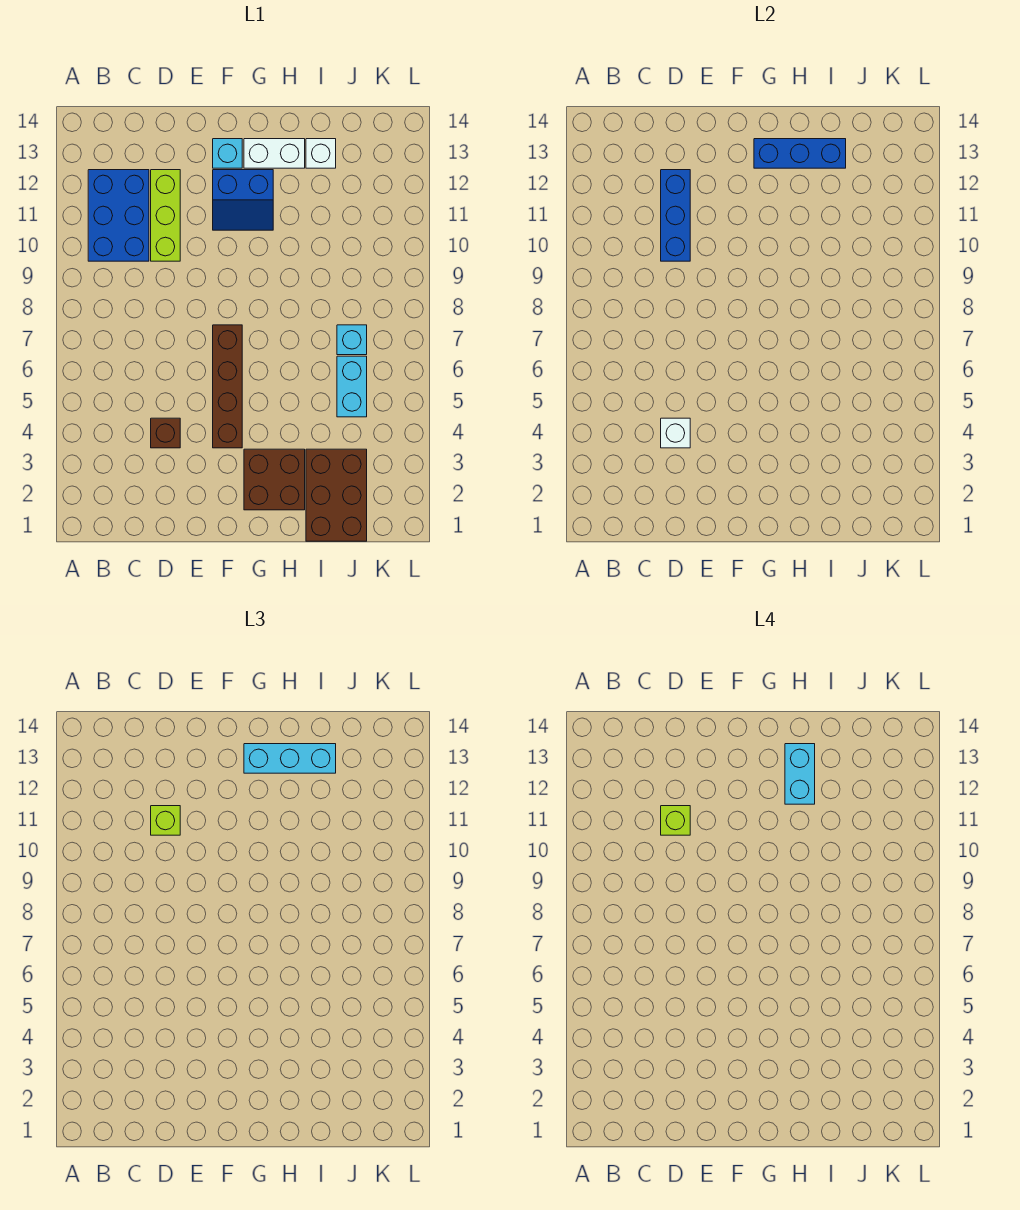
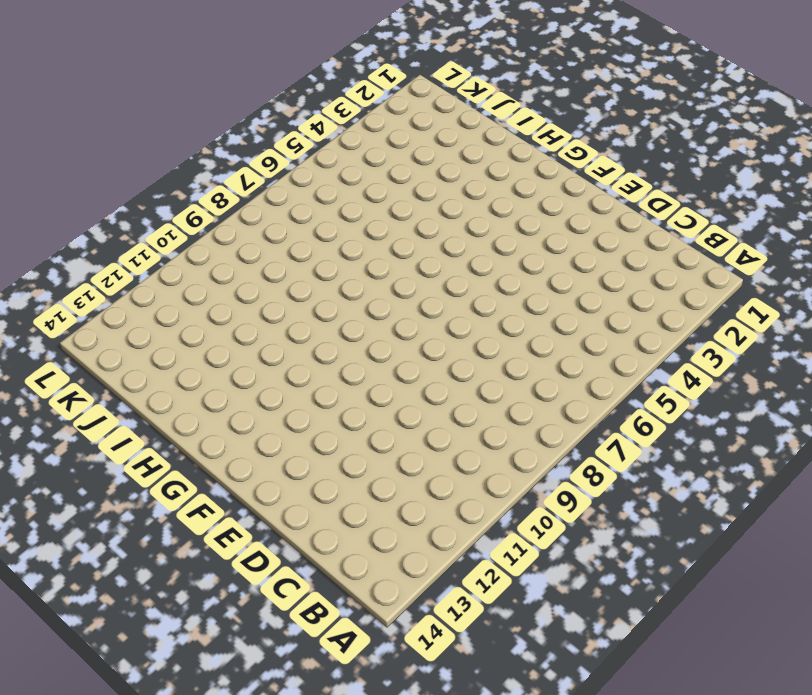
none -> blue brick B10:C12 level 1
none -> brown brick D4 level 1
none -> lime brick D10:D12 level 1

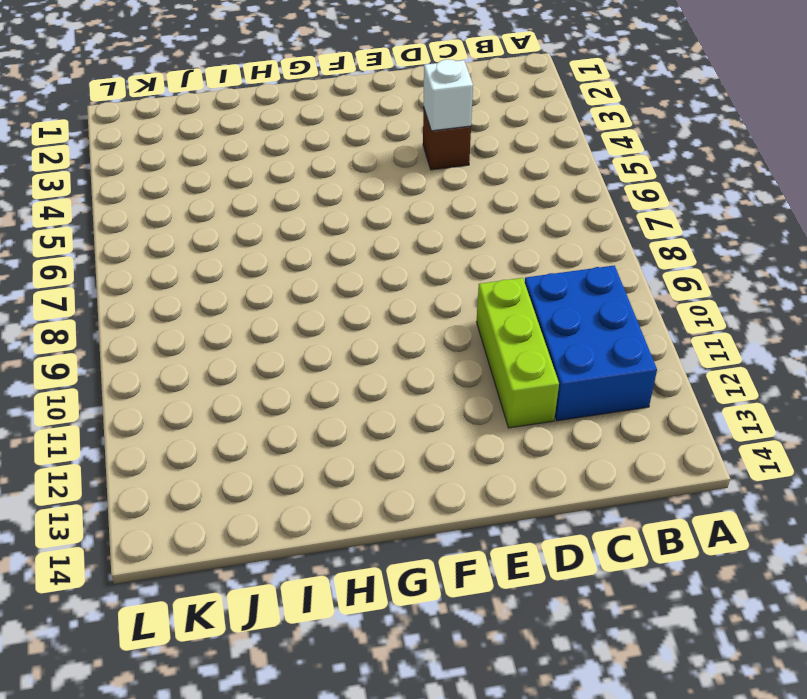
none -> brown brick F4:F7 level 1
none -> blue slope F11:G12 level 1 top 12
none -> cyan brick F13 level 1

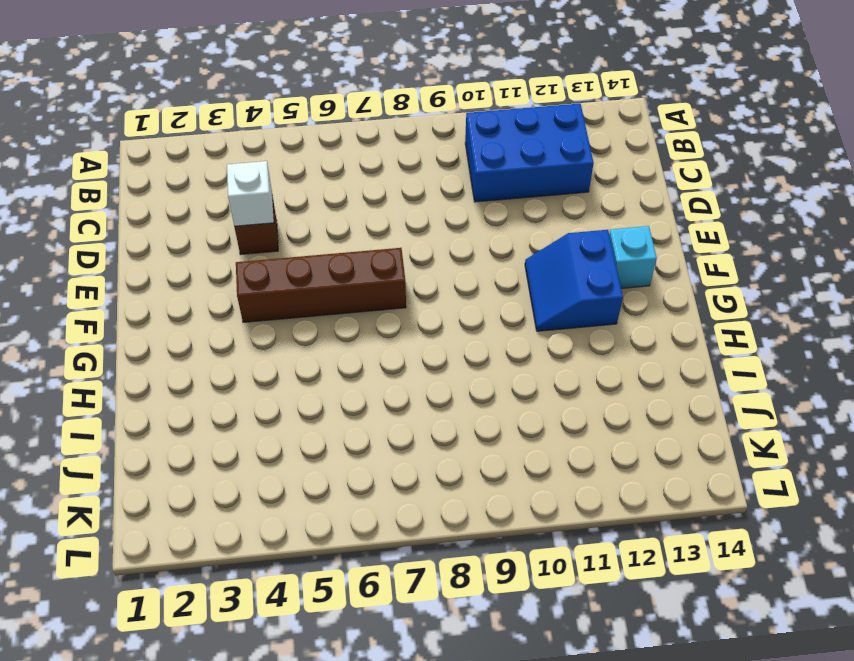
none -> lime brick D10:D12 level 1
none -> brown brick G2:H3 level 1
none -> white brick G13:H13 level 1

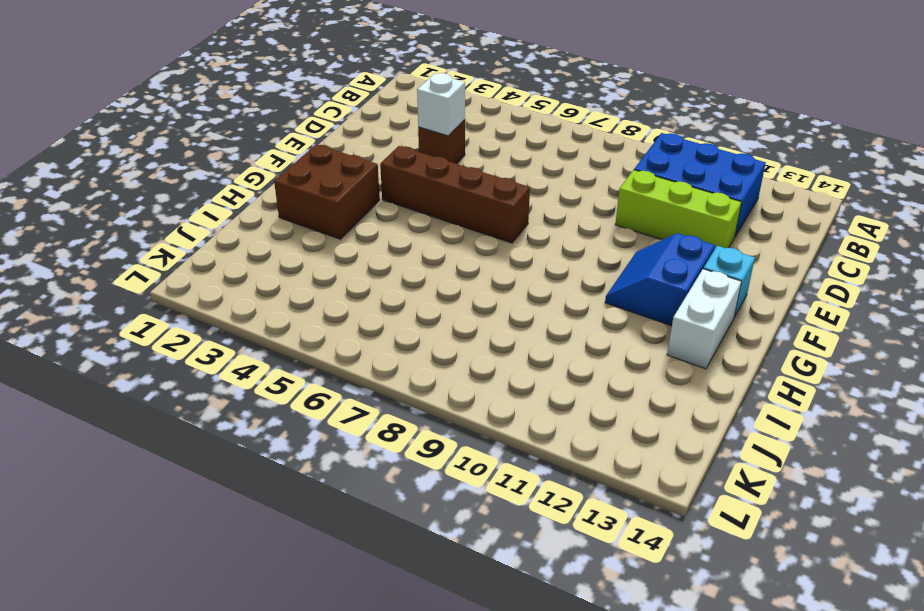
none -> brown brick I1:J3 level 1
none -> white brick I13 level 1
none -> cyan brick J5:J6 level 1

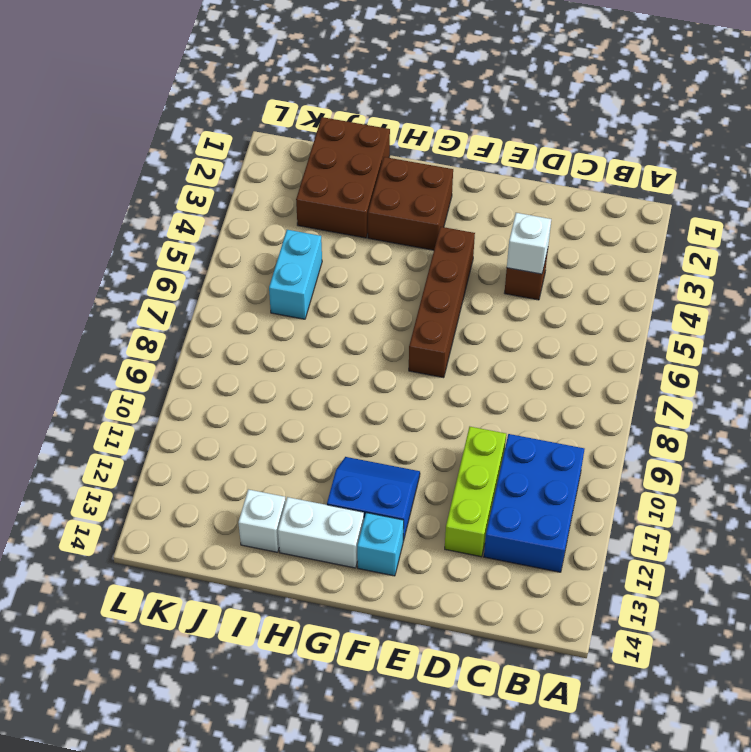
none -> cyan brick J7 level 1
none -> blue brick D10:D12 level 2
none -> blue brick G13:I13 level 2

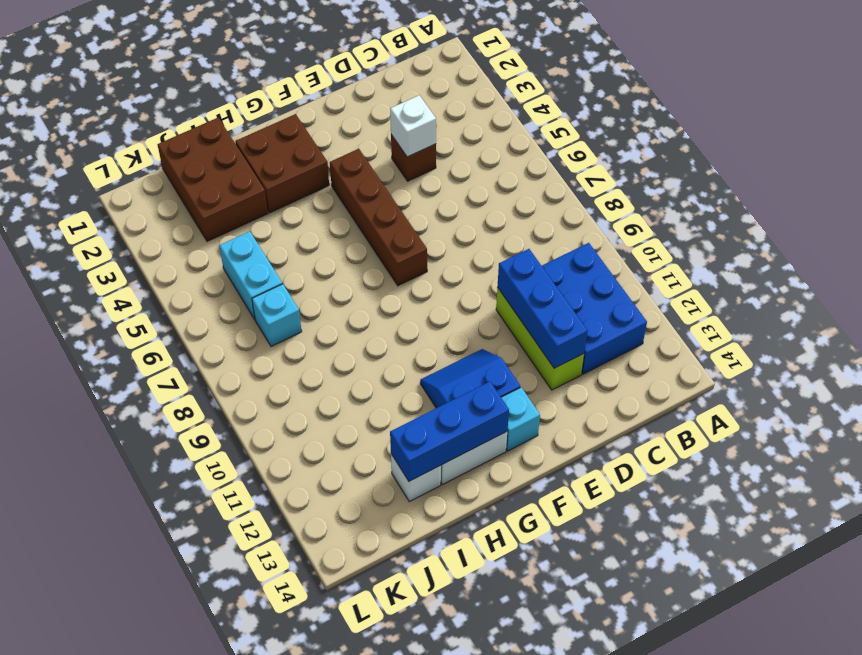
none -> lime brick D11 level 3
none -> cyan brick G13:I13 level 3
none -> lime brick D11 level 4

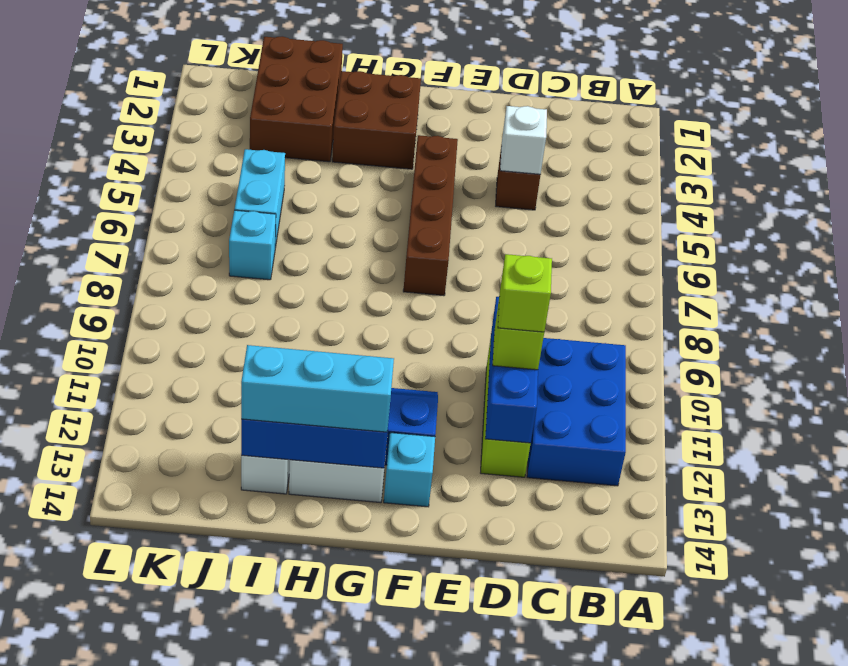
none -> cyan brick H12:H13 level 4

